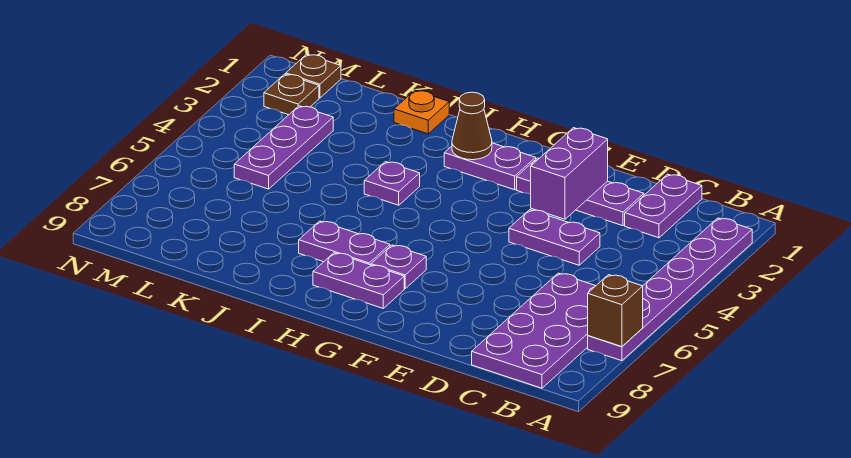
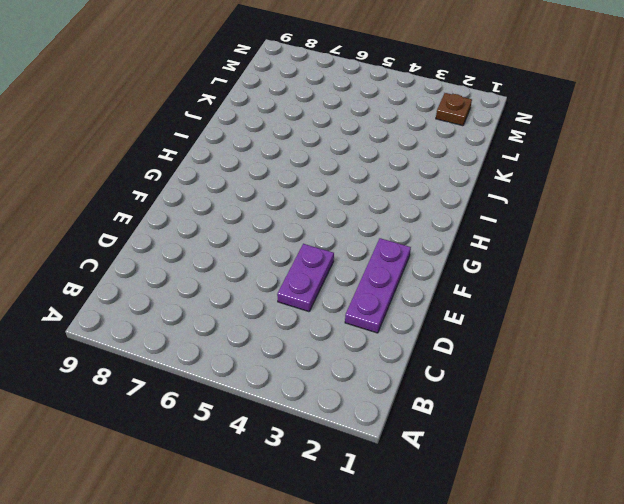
none -> purple plate A2:A7 level 1
none -> purple plate B6:C9 level 1
none -> purple plate C1:C2 level 1

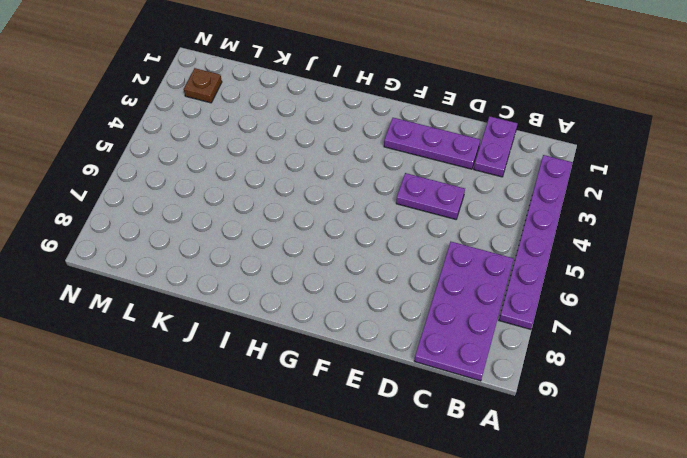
none -> purple plate G2:H2 level 1
none -> purple plate G7 level 1
none -> purple plate G8:H8 level 1

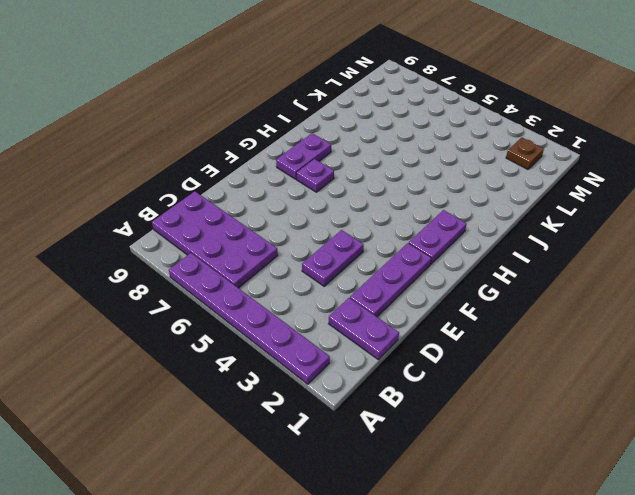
none -> purple plate H7:I7 level 1
none -> purple plate I4 level 1
none -> orange plate J1 level 1

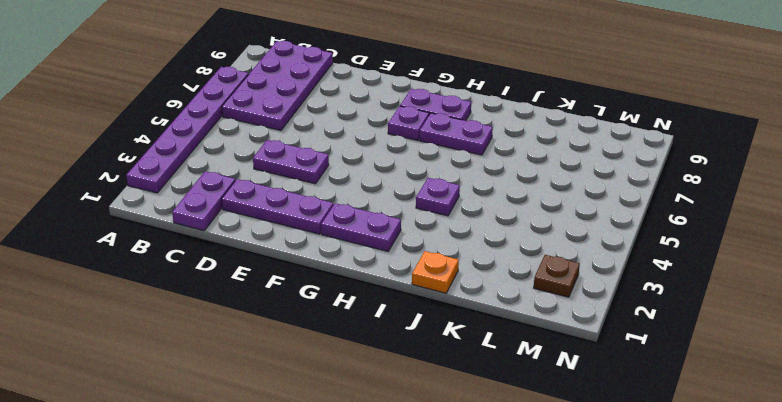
none -> purple plate L3:L5 level 1
none -> brown plate M1 level 1
none -> brown brick A7 level 2

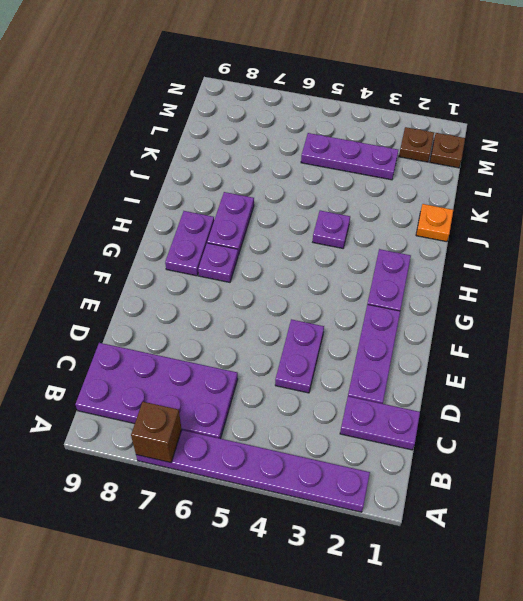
none -> purple brick E2:E3 level 2
none -> brown cone H2 level 2

